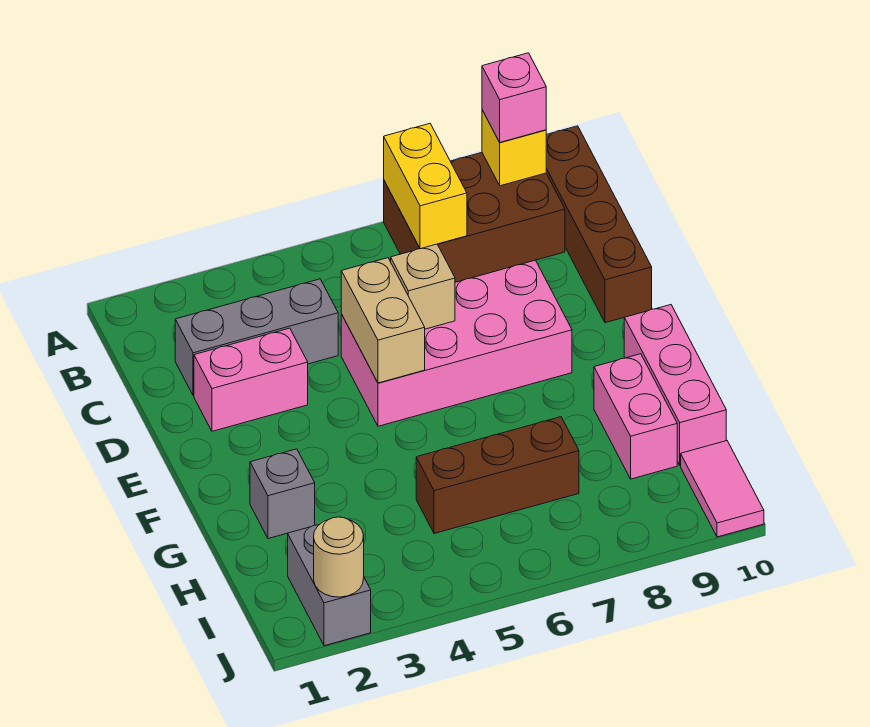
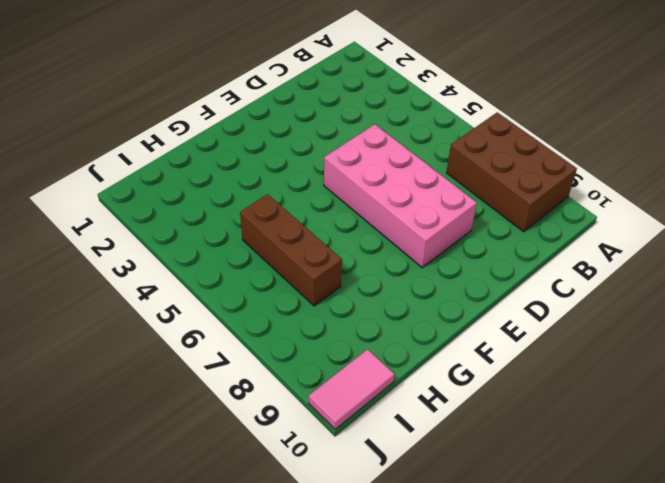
none -> brown brick A10:D10 level 1
none -> grey brick C2:C4 level 1
none -> pink brick D2:D3 level 1

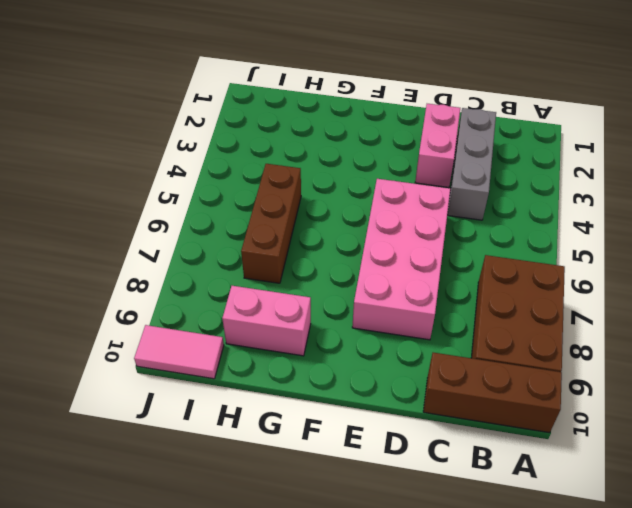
brown brick A10:C10 level 1 -> brown brick A10:D10 level 1
none -> pink brick F10:H10 level 1
none -> grey brick G2 level 1
none -> grey brick I2:J2 level 1

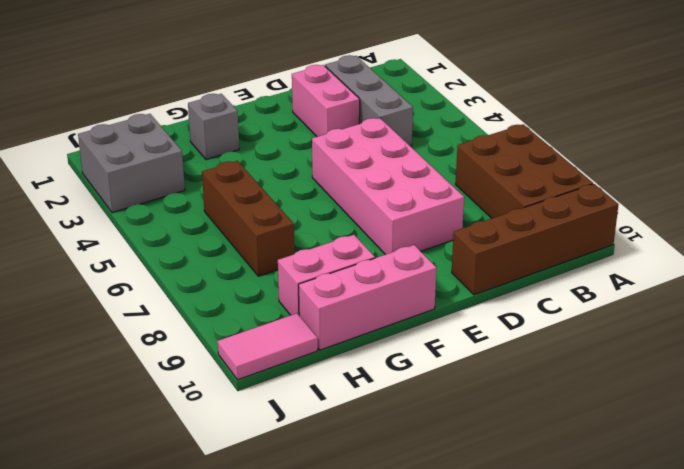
grey brick I2:J3 level 1 -> grey brick I2:J2 level 1
none -> yellow brick A7:B7 level 2
none -> yellow brick A9 level 2
none -> tan brick D5:E5 level 2

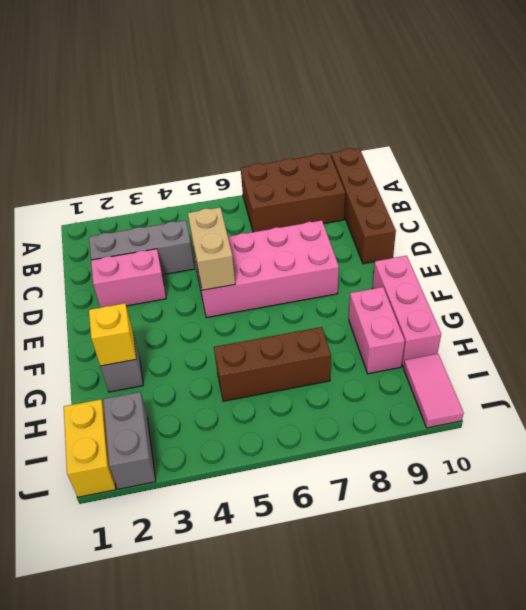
yellow brick G2 level 2 -> yellow brick A9 level 2
yellow brick I1:J1 level 1 -> yellow brick A7:B7 level 2
none -> tan brick D6 level 2
none -> tan round brick J2 level 2
none -> pink brick A9 level 3

